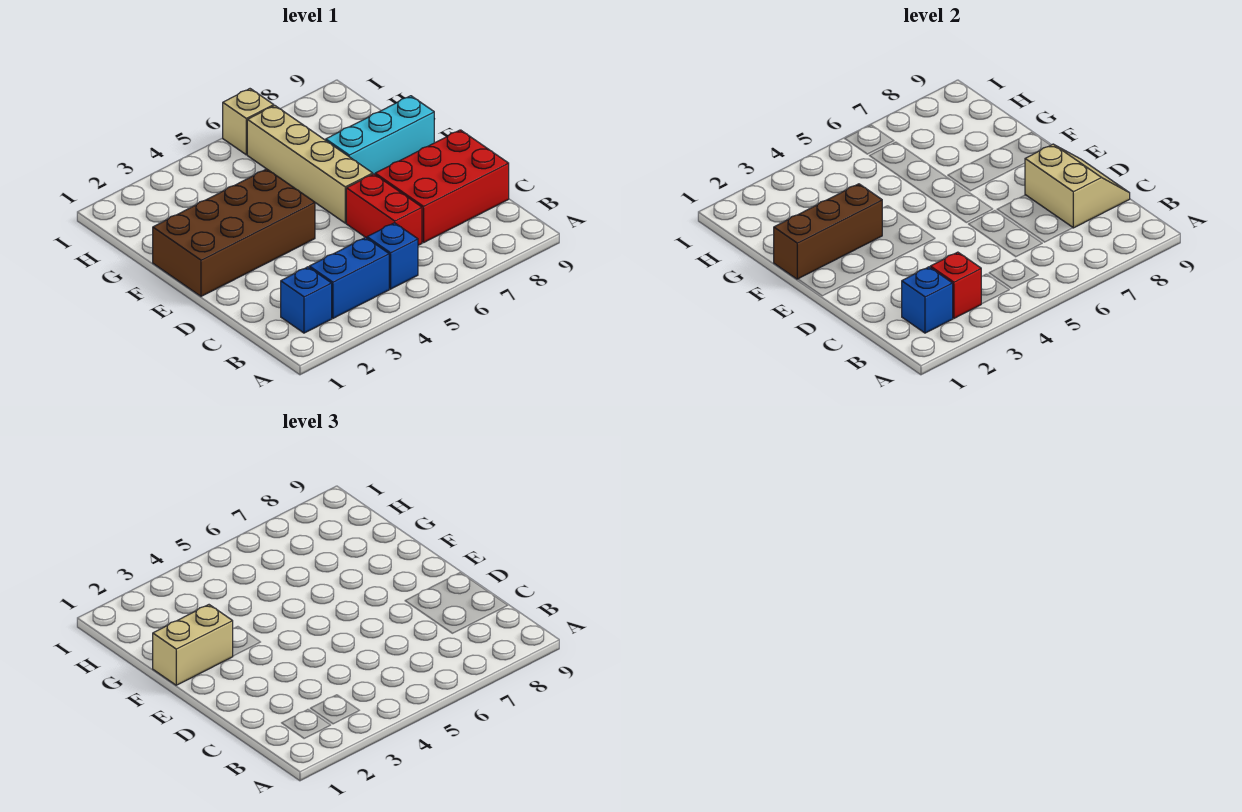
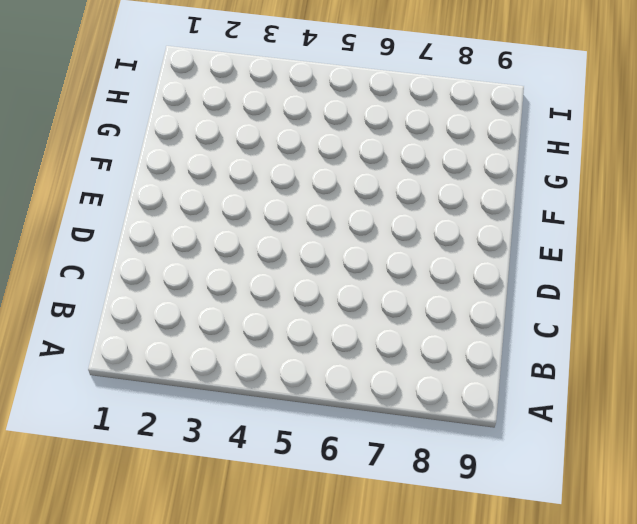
none -> blue brick B2 level 1
none -> blue brick B3:B4 level 1
none -> blue brick B5 level 1

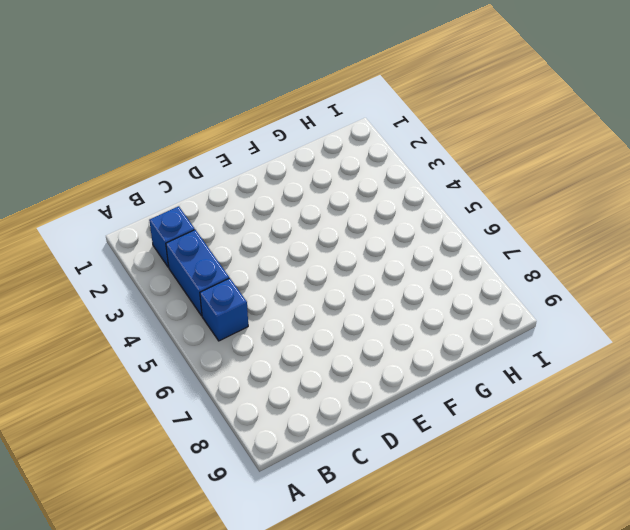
none -> red brick C6:D6 level 1
none -> red brick C7:D9 level 1
none -> brown brick E1:F4 level 1

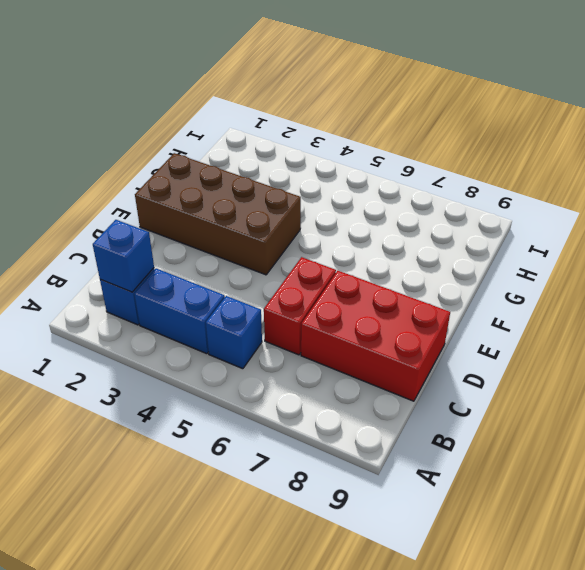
none -> tan brick E6:H6 level 1
none -> cyan brick F7:F9 level 1
none -> tan brick I6 level 1

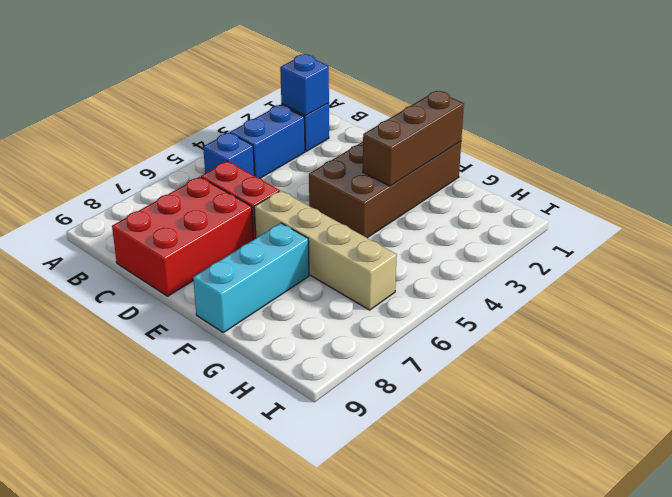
none -> tan brick I6 level 1
none -> red brick B3 level 2
none -> tan slope C8:D9 level 2 top 8

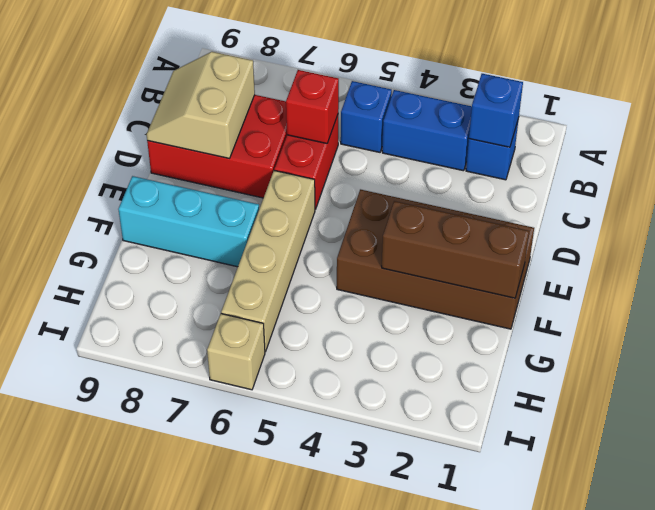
red brick C6 level 2 -> red brick B3 level 2
none -> tan brick F1:F2 level 3

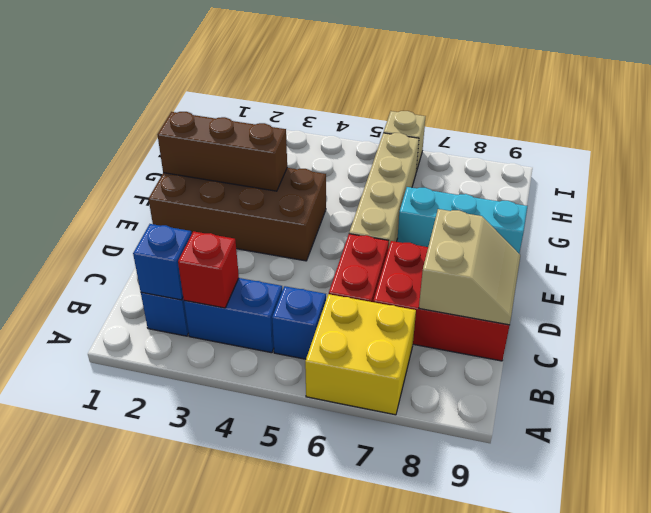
yellow brick A6:B7 level 1 -> none
none -> tan brick F1:F2 level 3

